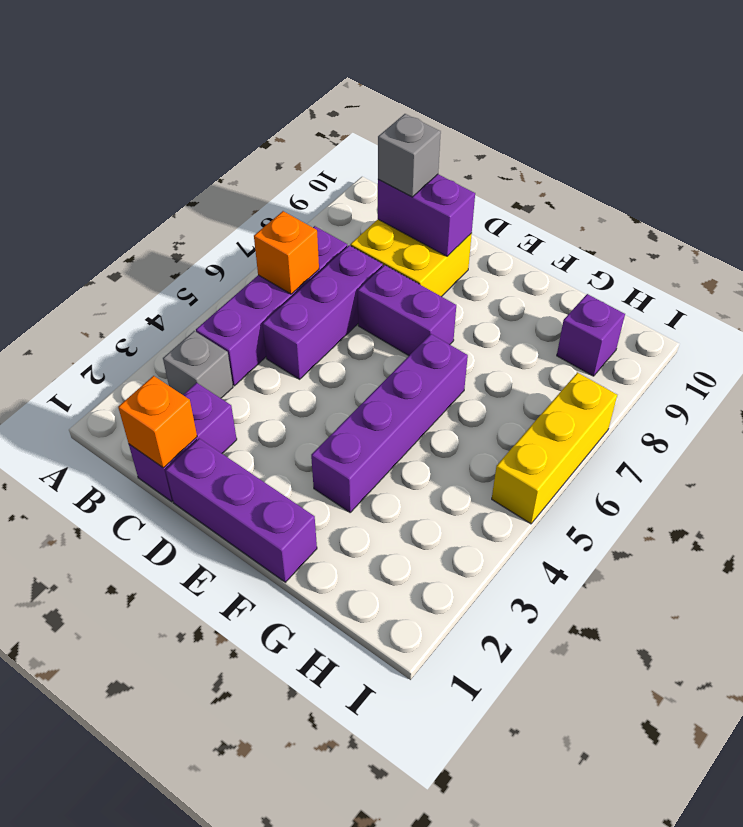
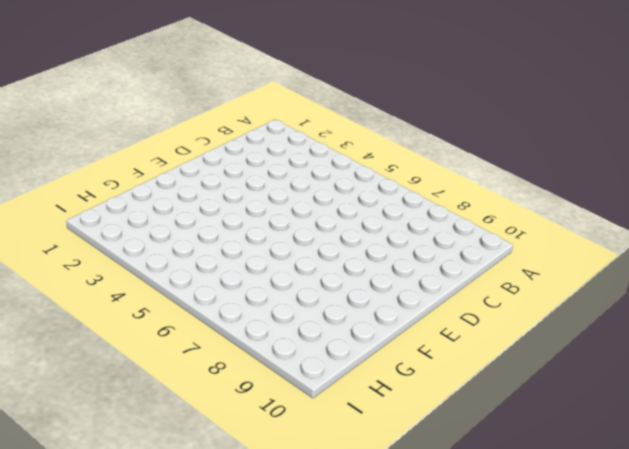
none -> grey brick B3 level 1
none -> purple brick B4:B7 level 1
none -> purple brick C1:C2 level 1

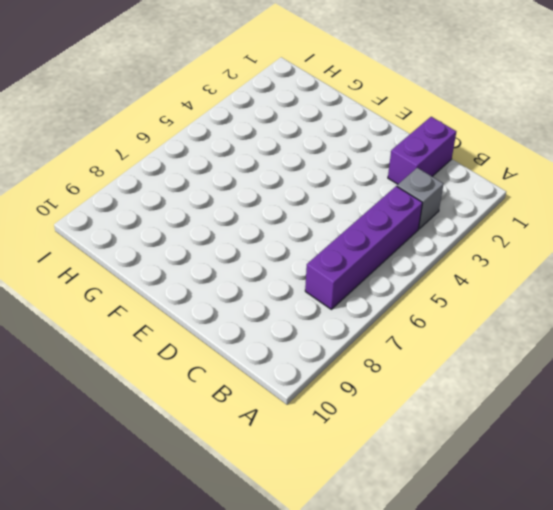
none -> purple brick C5:C7 level 1
none -> yellow brick C8:D9 level 1
none -> purple brick D1:F1 level 1

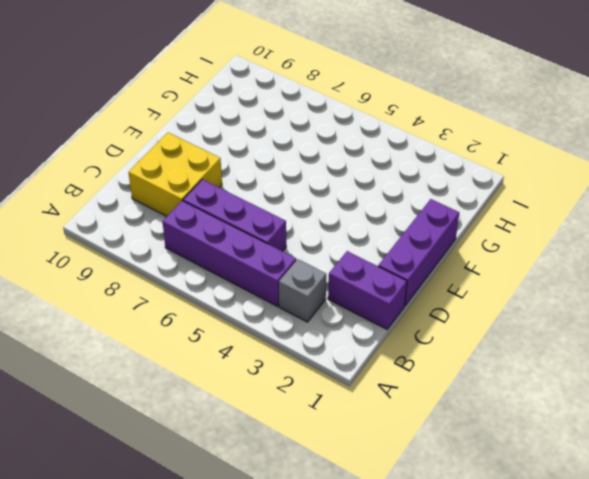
none -> purple brick D7:E7 level 1
none -> purple brick F3:F6 level 1
none -> purple brick H9 level 1

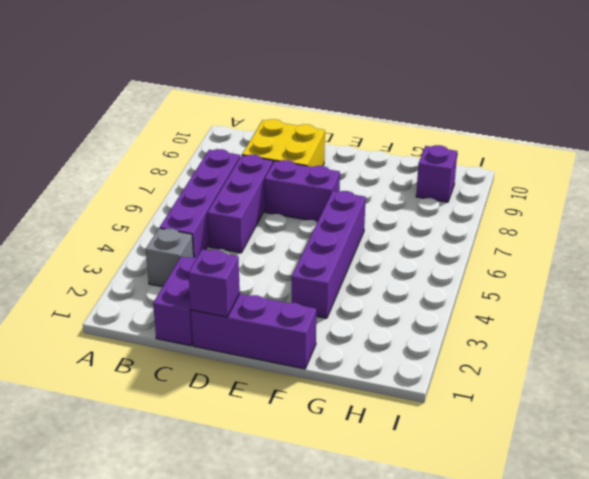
purple brick D1 level 2 -> none
none -> yellow brick I5:I7 level 1
none -> orange brick B6 level 2
none -> orange brick C1 level 2

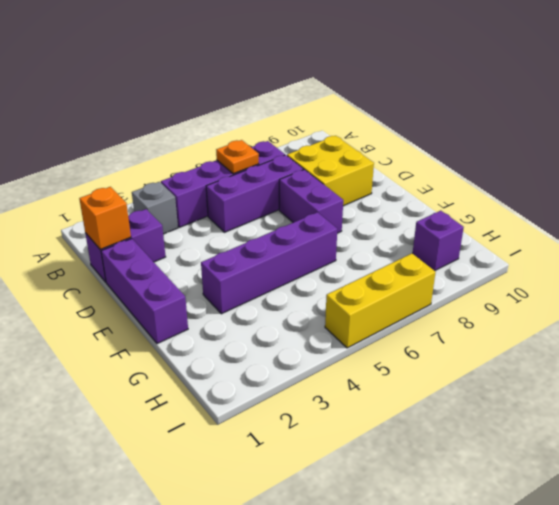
orange plate B6 level 2 -> orange brick B6 level 2
none -> purple brick C9:D9 level 2
none -> grey brick C9 level 3

